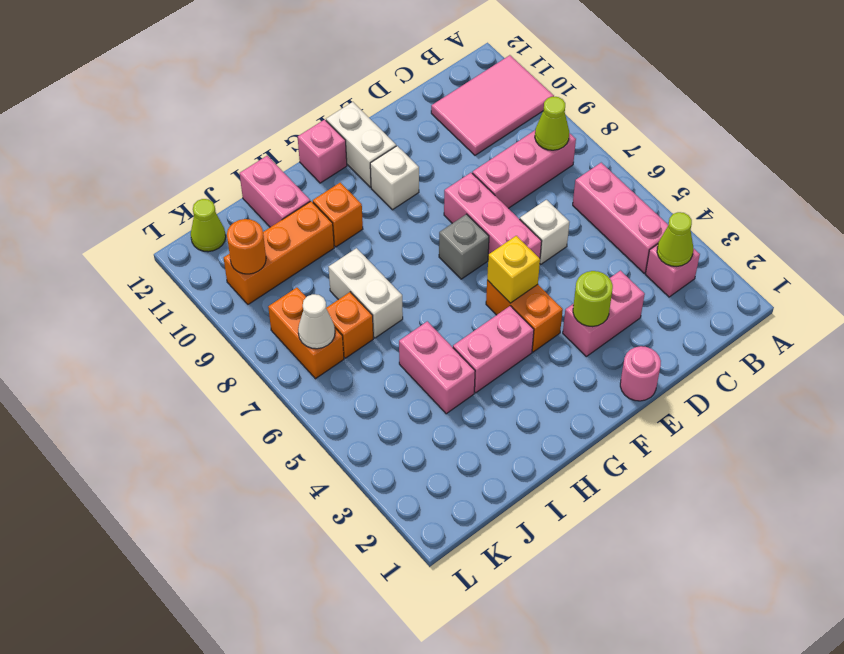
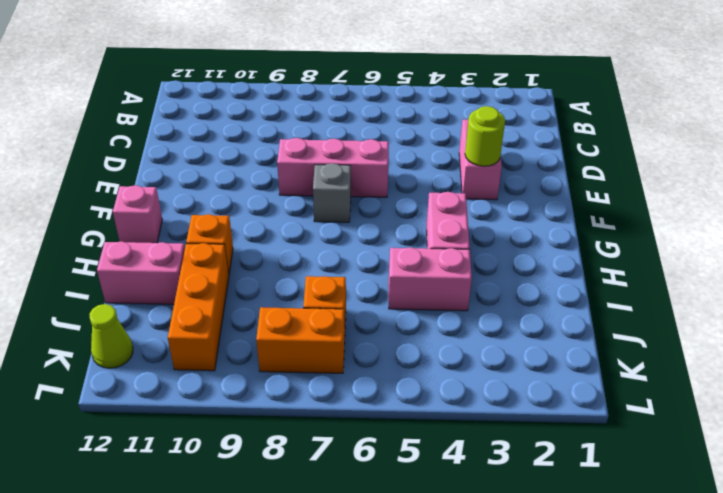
none -> pink tile A10:C11 level 1
none -> pink brick B3 level 1
none -> pink brick B4:B6 level 1

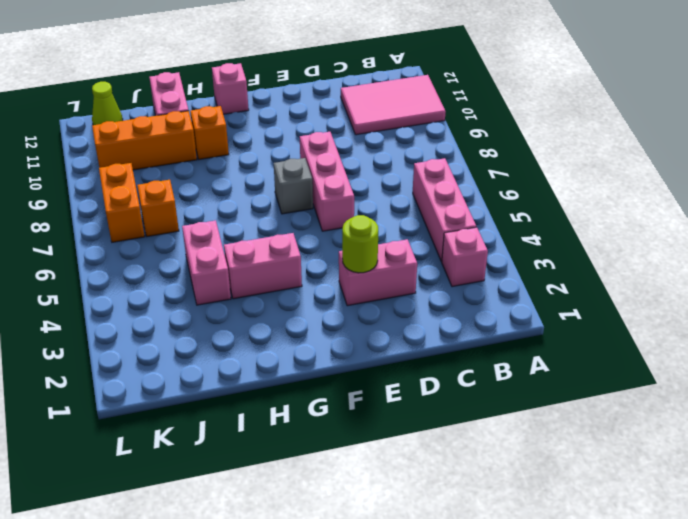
none -> pink brick B8:D8 level 1
none -> white brick D6 level 1
none -> pink round brick E1 level 1

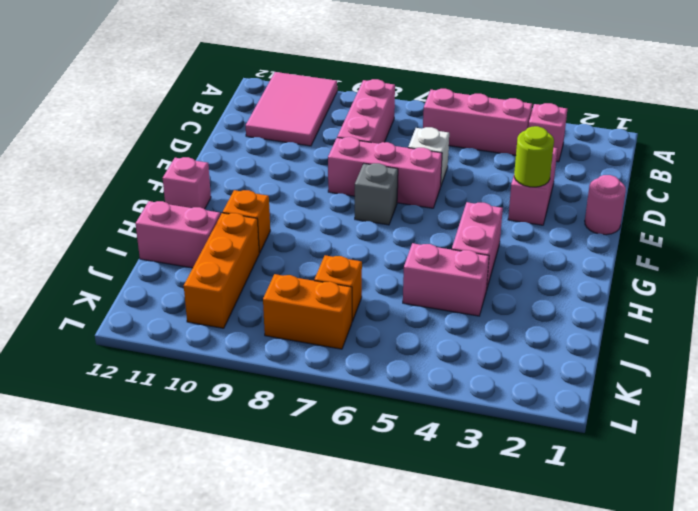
none -> orange brick F4:F5 level 1
none -> white brick F10 level 1
none -> white brick F11:F12 level 1

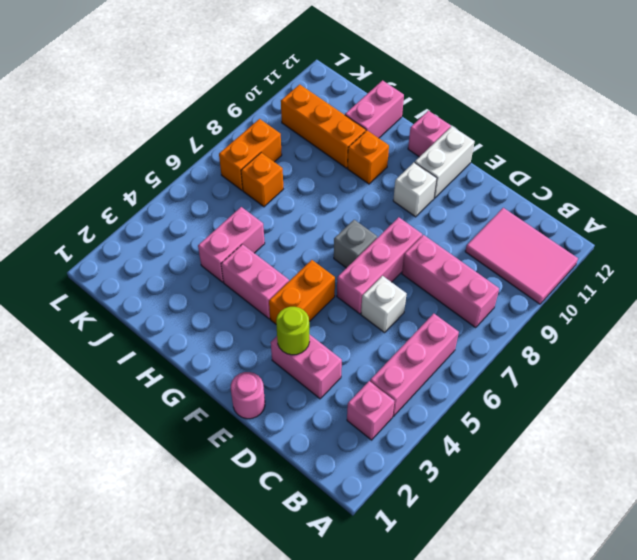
none -> white brick I7:I8 level 1
none -> lime cone K12 level 1
none -> lime cone B3 level 2

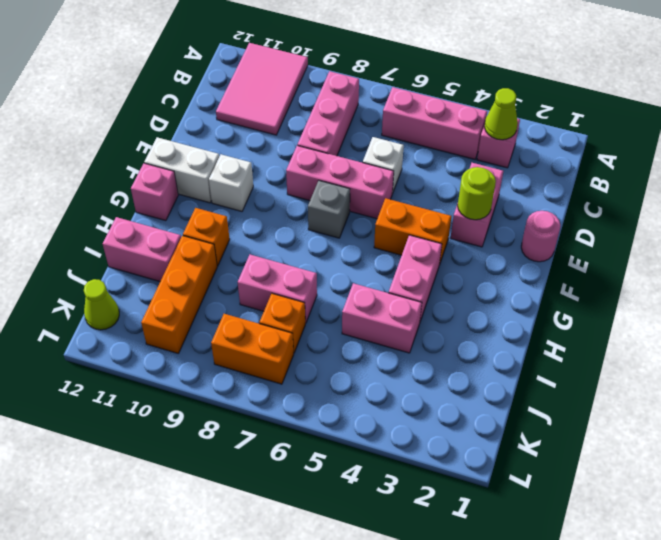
pink brick I7:I8 level 1 -> white brick I7:I8 level 1
none -> lime cone B8 level 2
none -> yellow brick F5 level 2
none -> white cone K7 level 2

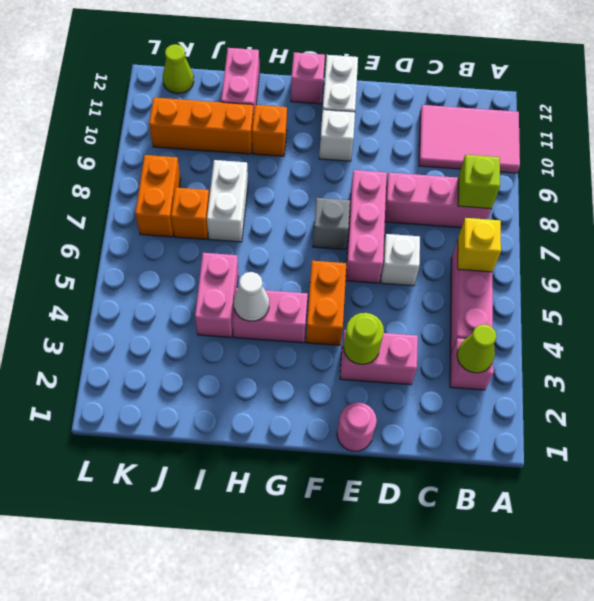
yellow brick B6 level 2 -> yellow brick F5 level 2
lime brick B8 level 2 -> lime cone B8 level 2
white cone H4 level 2 -> white cone K7 level 2
none -> orange round brick K10 level 2

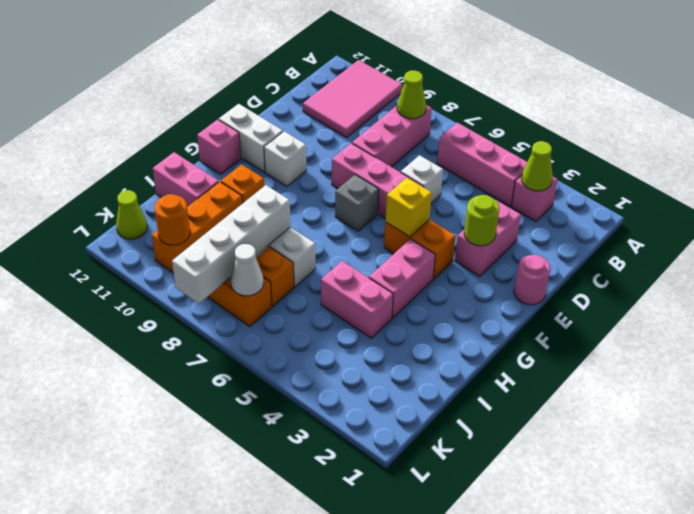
white brick I8:L8 level 2 -> none

